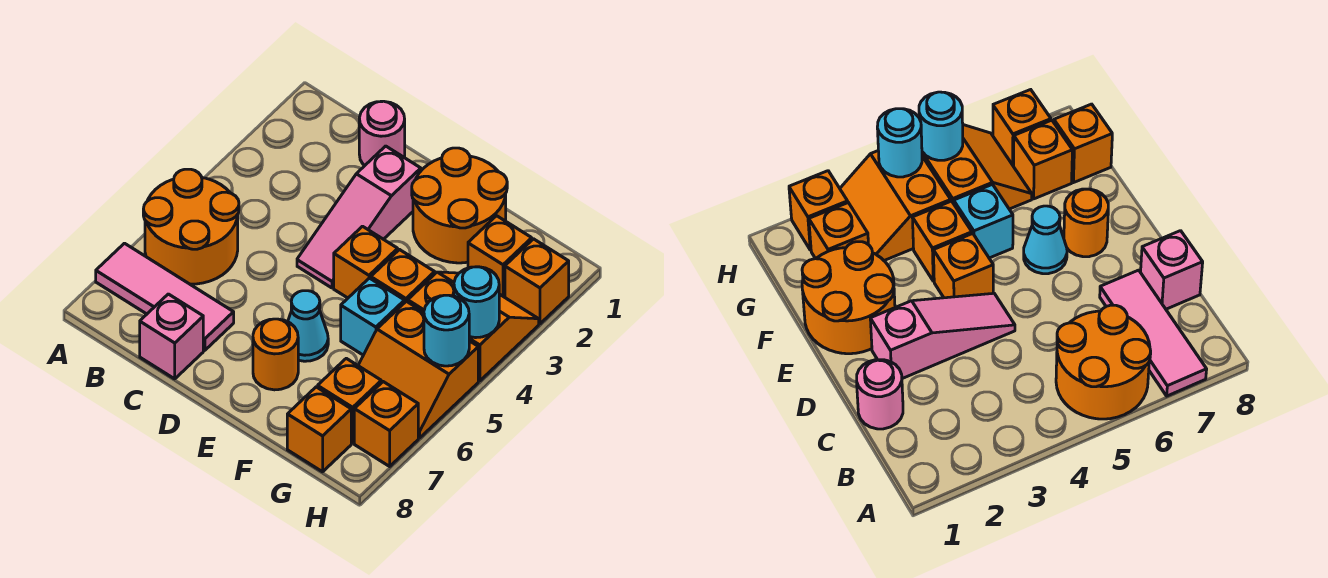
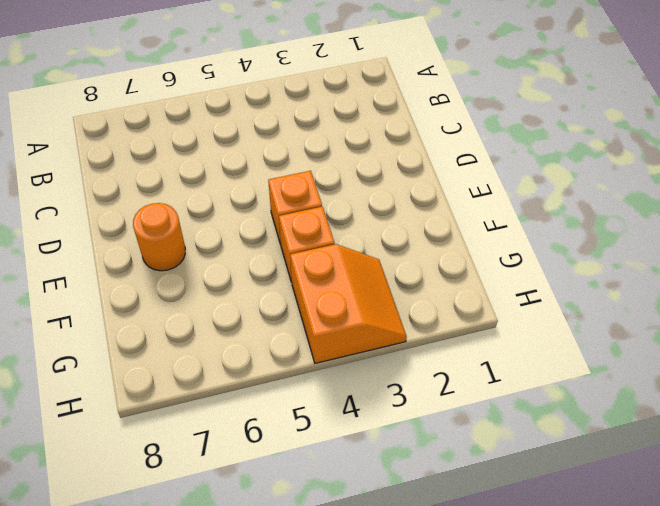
none -> orange round brick A5:B6 level 1
none -> pink tile A7:C7 level 1
none -> pink round brick C1 level 1

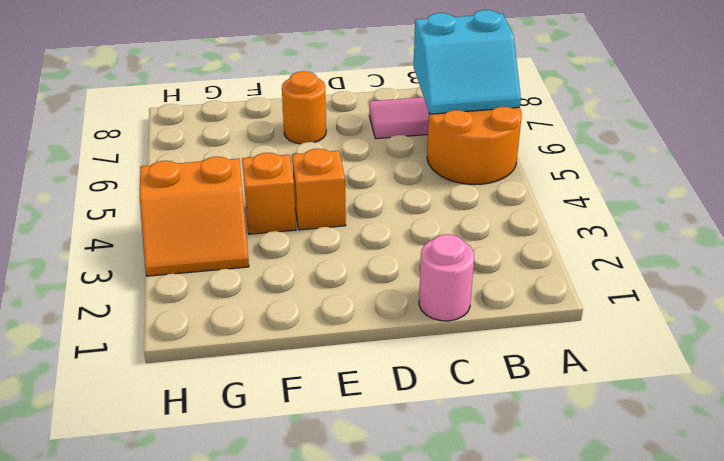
cyan slope A6:B7 level 2 top 7 -> none
none -> pink brick C8 level 1
none -> pink slope D2:D4 level 1 top 2
none -> orange round brick E1:F2 level 1

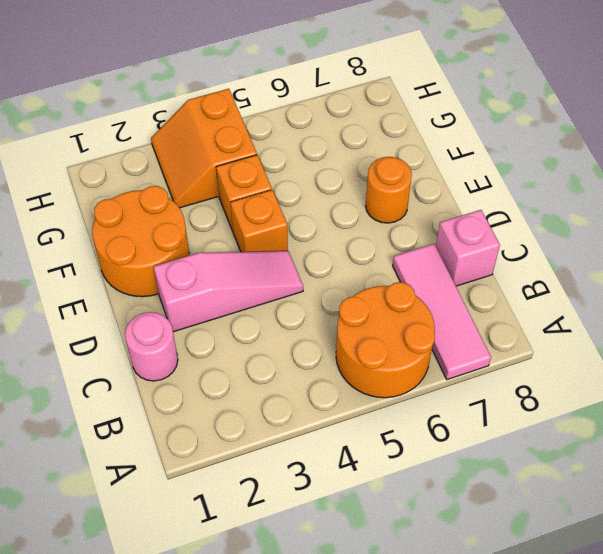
none -> cyan cone E6 level 1
none -> cyan brick F5 level 1
none -> orange brick G2 level 1

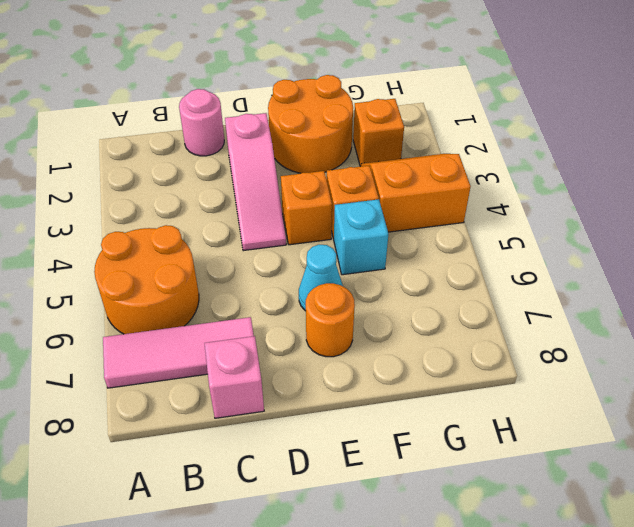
none -> orange slope G5:H6 level 1 top 5
none -> orange brick G7 level 1
none -> orange brick G8 level 1

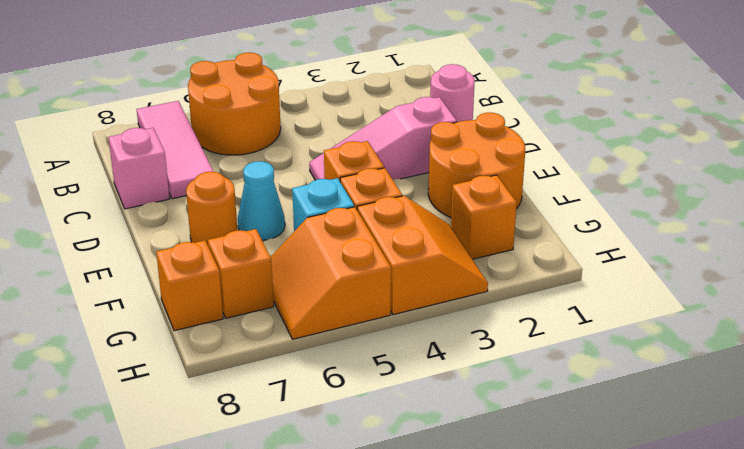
none -> orange brick H2 level 1
none -> orange brick H7 level 1
none -> cyan round brick H4 level 2

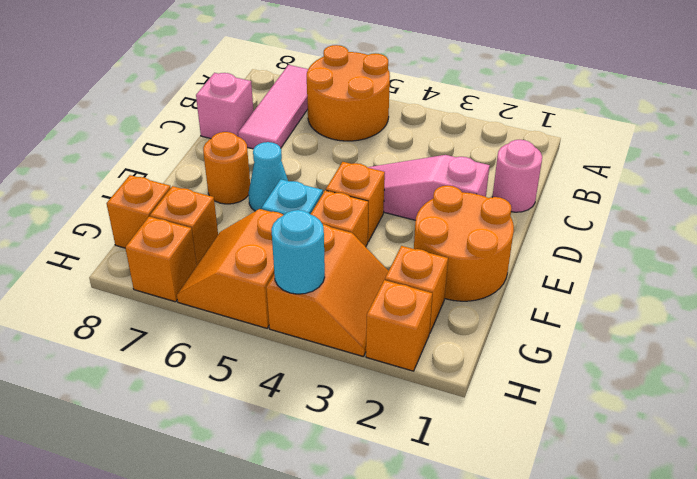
none -> cyan round brick H5 level 2

